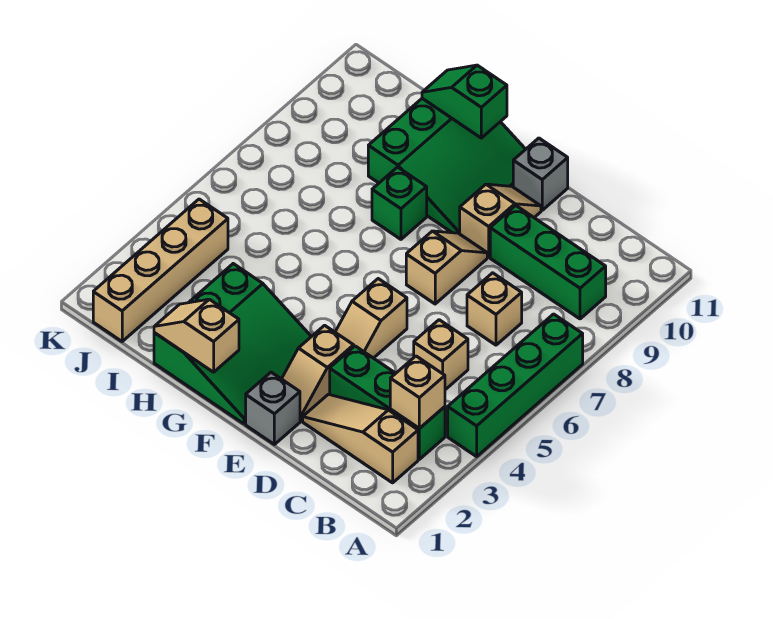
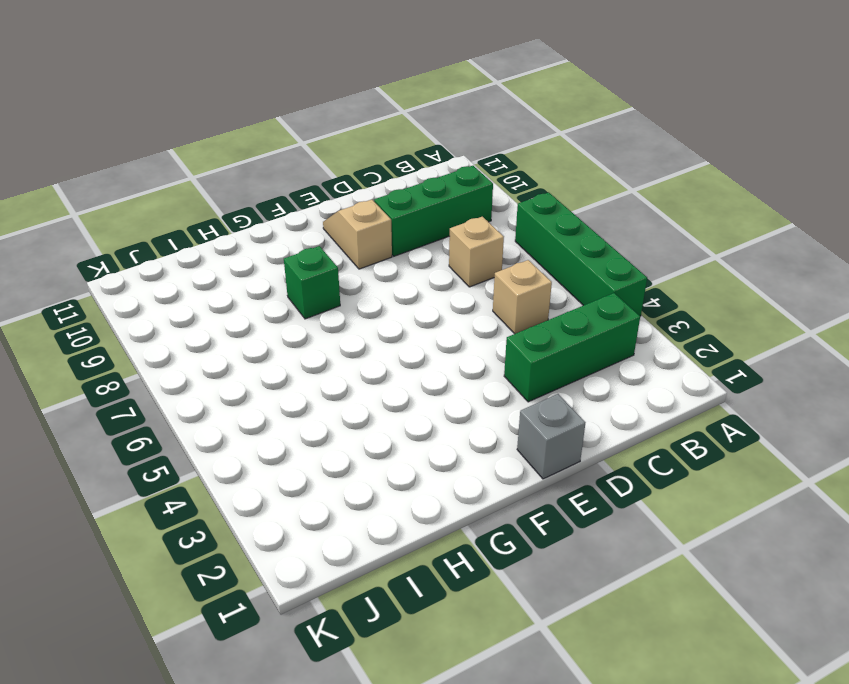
none -> tan slope B2:D2 level 1 top B
none -> tan slope E2:E3 level 1 top 3
none -> tan slope E4:E5 level 1 top 5

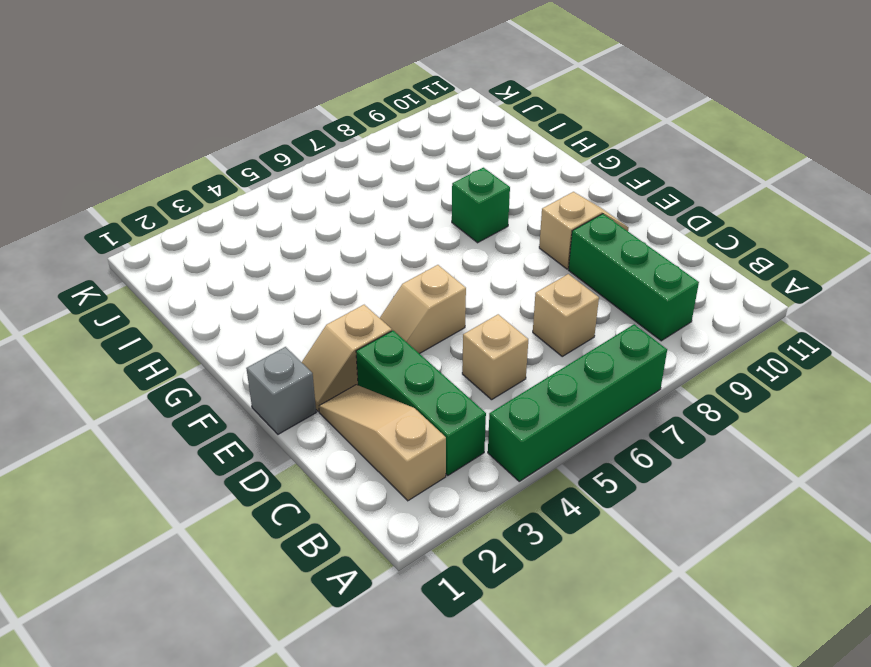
none -> tan slope E7:E8 level 1 top 7
none -> grey brick E11 level 1
none -> green slope F1:H3 level 1 top H

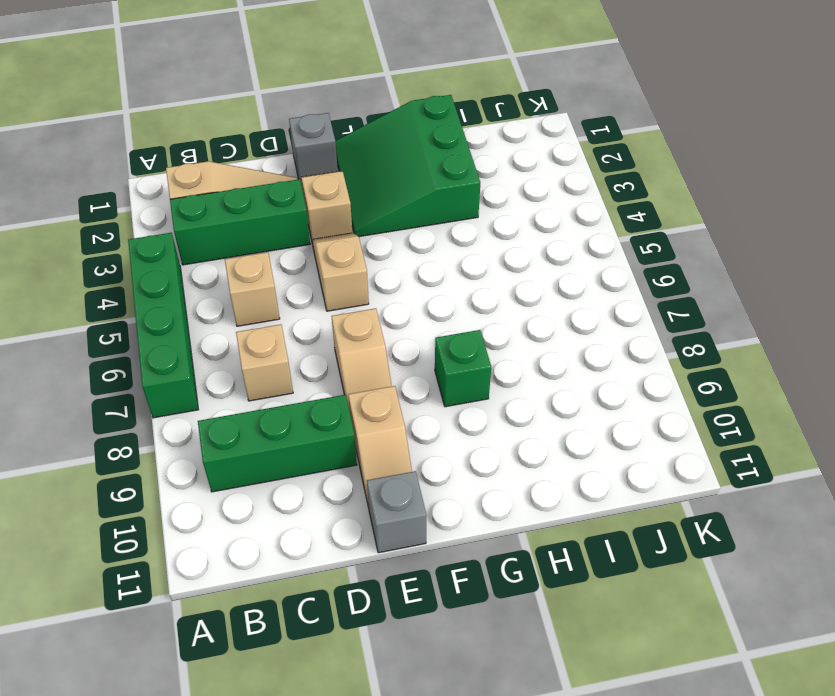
none -> green slope F9:H11 level 1 top H
none -> tan brick J1:J4 level 1
none -> tan brick B3 level 2

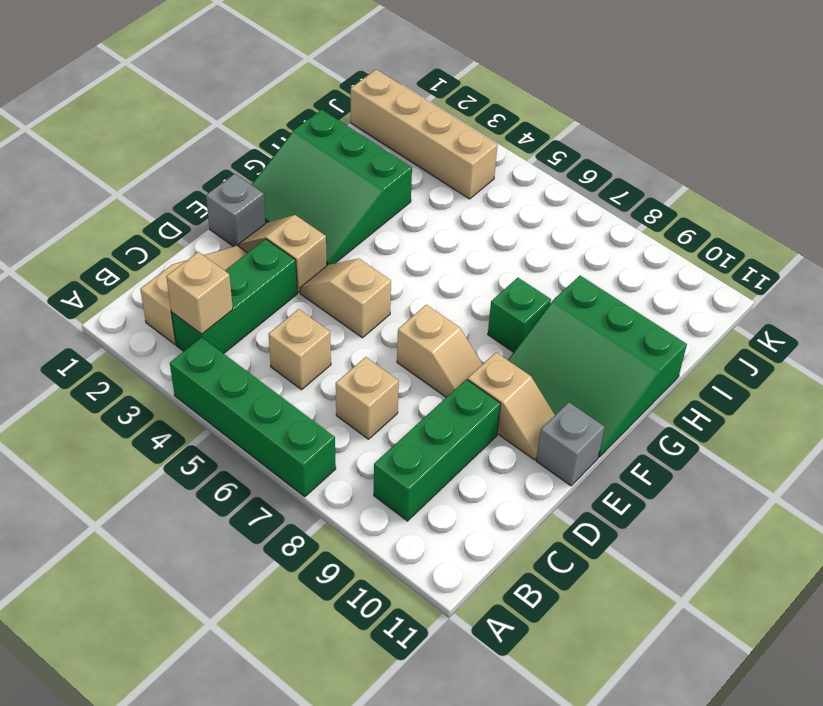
none -> tan slope G1:H1 level 2 top G
none -> green slope G11:H11 level 2 top G

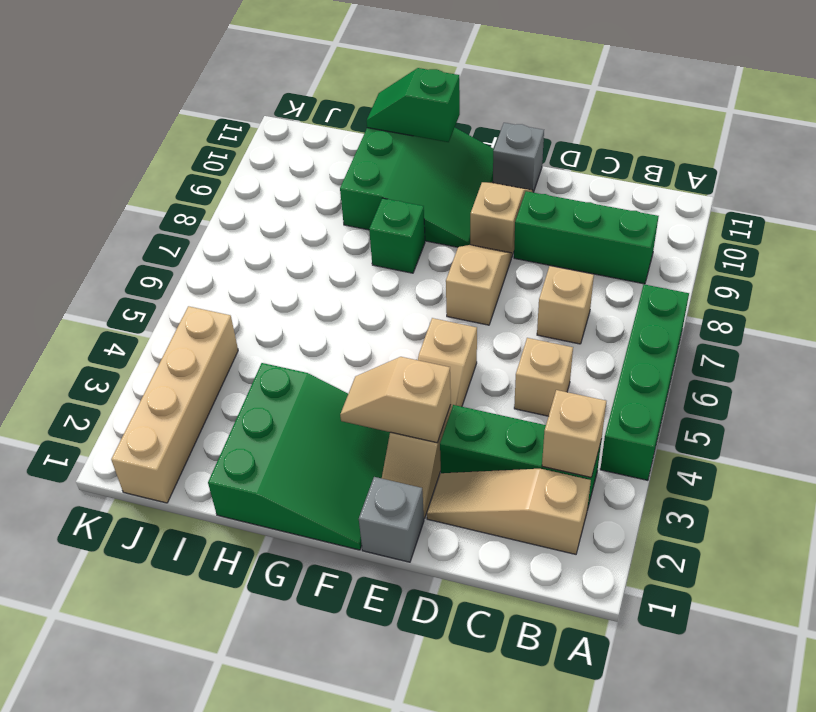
tan slope E3:F3 level 2 top E -> tan slope G1:H1 level 2 top G

